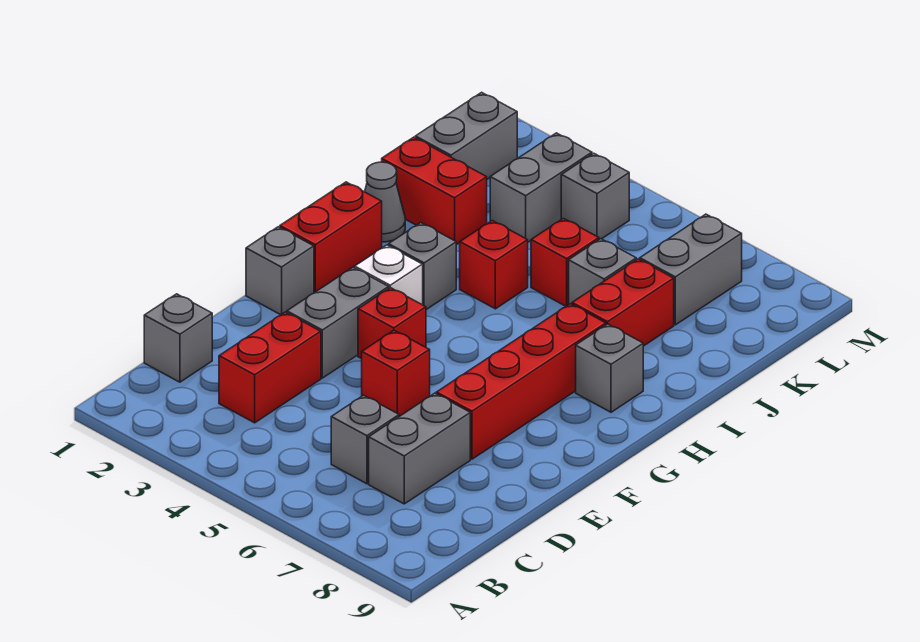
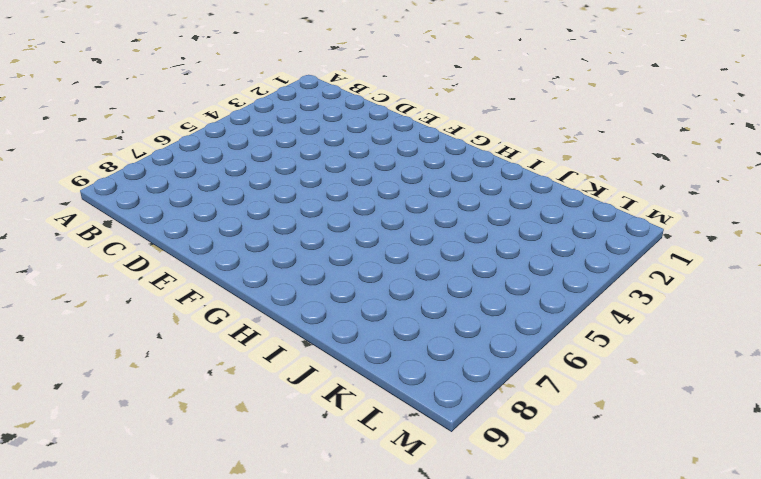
none -> grey brick C1 level 1
none -> red brick C3:D3 level 1
none -> grey brick C6 level 1

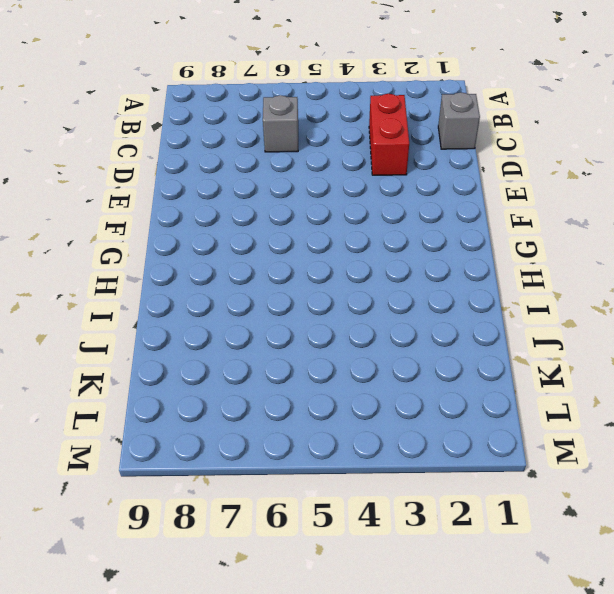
none -> grey brick C7:D7 level 1
none -> grey brick E3:F3 level 1
none -> red brick E5 level 1

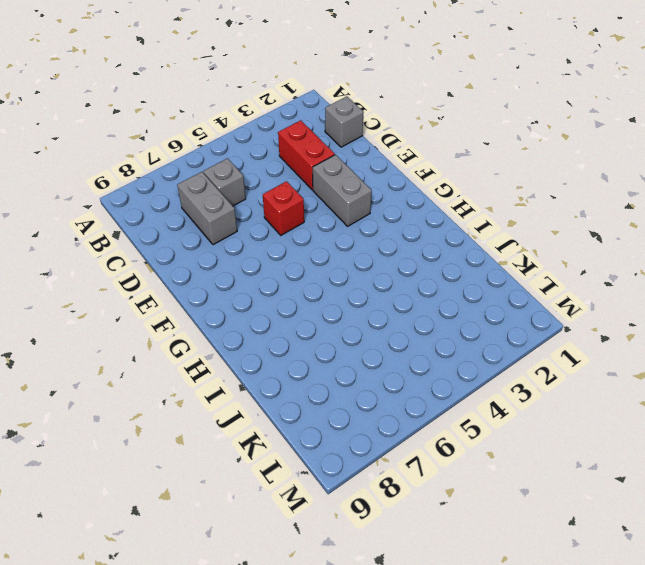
none -> red brick E7:H7 level 1
none -> grey brick F1 level 1
none -> red brick F4 level 1

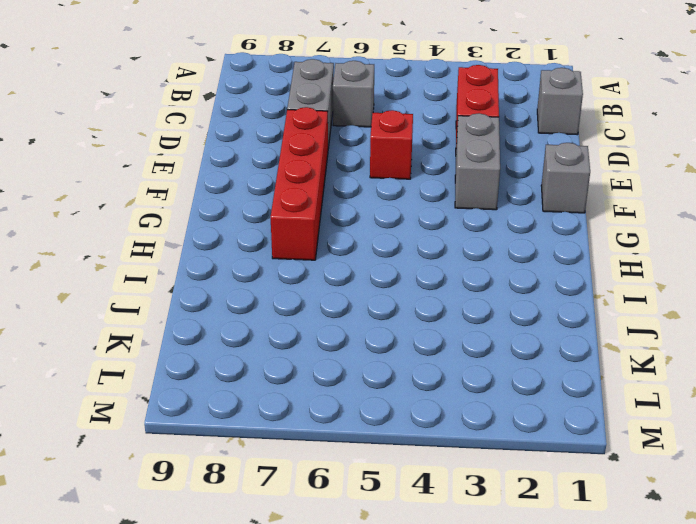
none -> red brick F4 level 1
none -> red brick G1:H1 level 1
none -> white brick G3 level 1

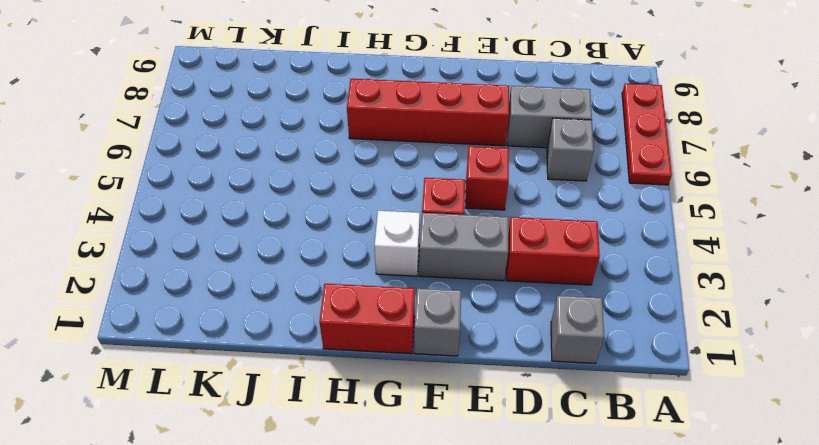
red plate A6:A8 level 1 -> none
none -> grey brick H3 level 1
none -> grey brick H8 level 1
none -> grey cone I1 level 1

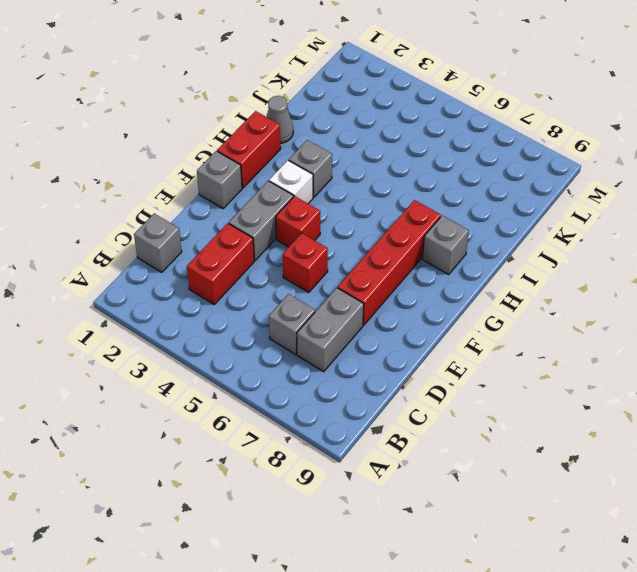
none -> red brick I4 level 1
none -> red brick I7:J7 level 1
none -> red brick J1:J2 level 1

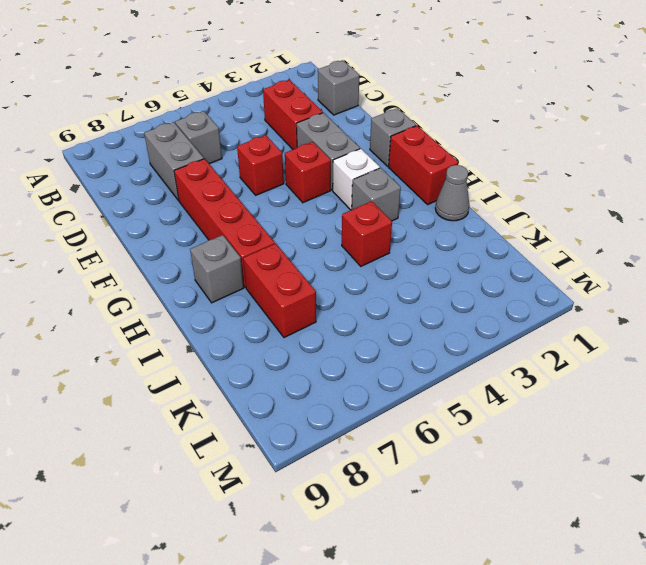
none -> red brick J1:J2 level 1
none -> red brick J5 level 1
none -> grey brick J6 level 1

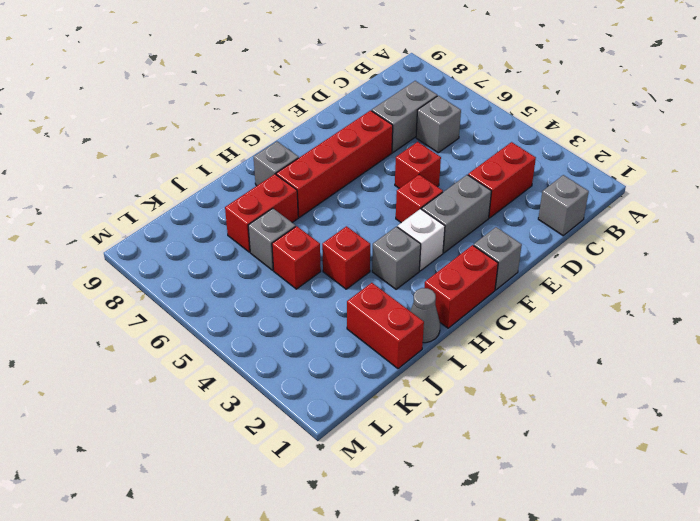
none -> grey brick K1:L1 level 1
none -> grey brick K3:L3 level 1
none -> grey brick K7:L7 level 1

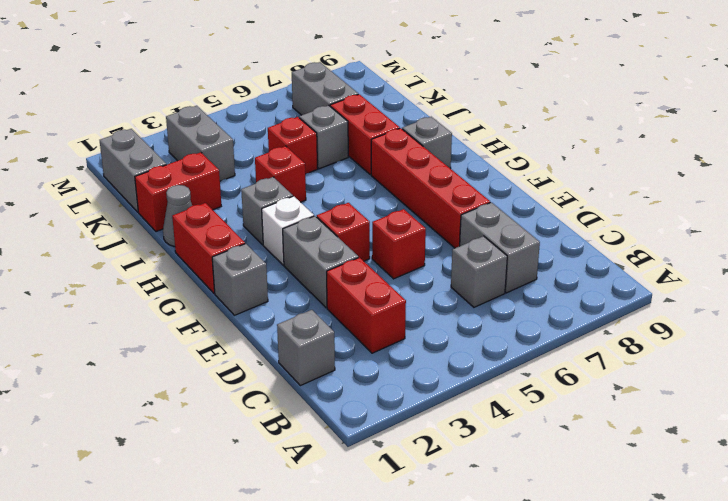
none -> grey brick L4 level 1

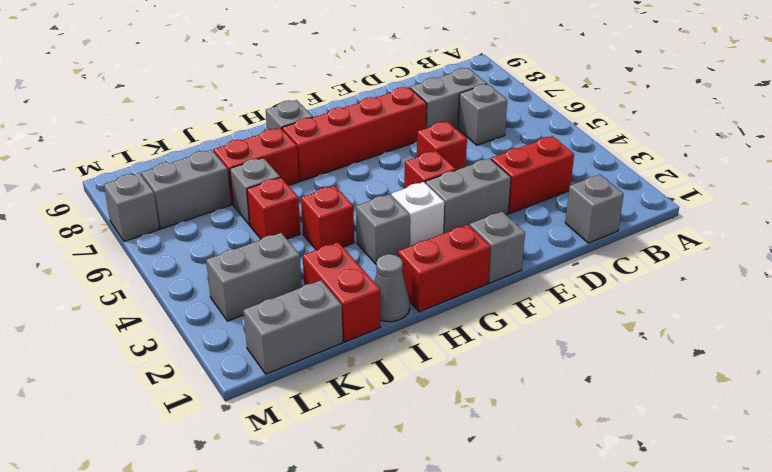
grey brick M7 level 1 -> grey brick L4 level 1

